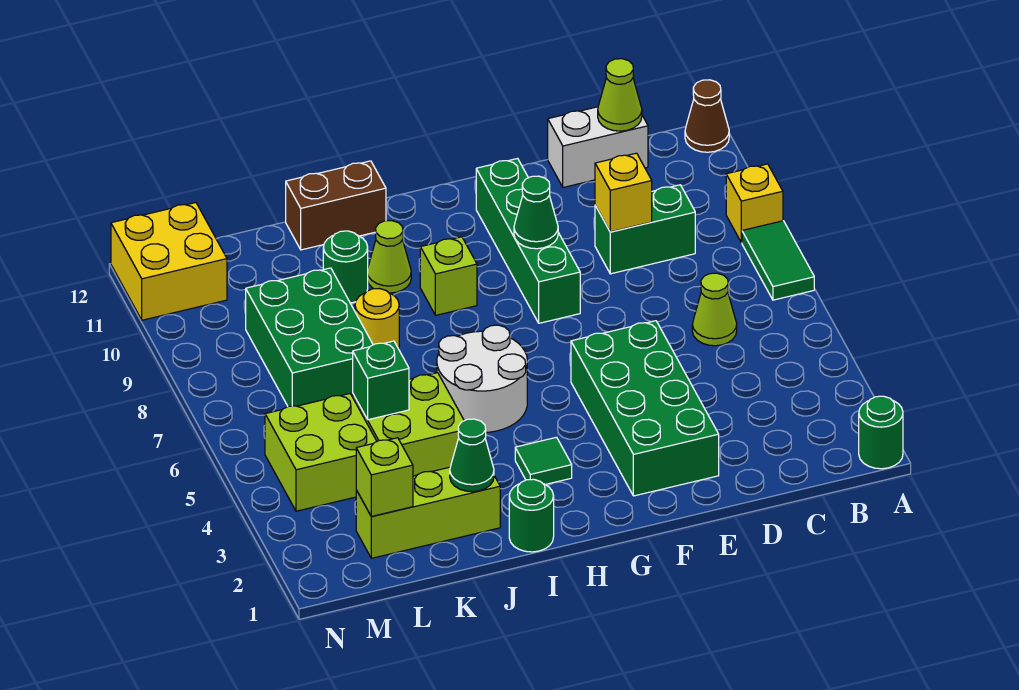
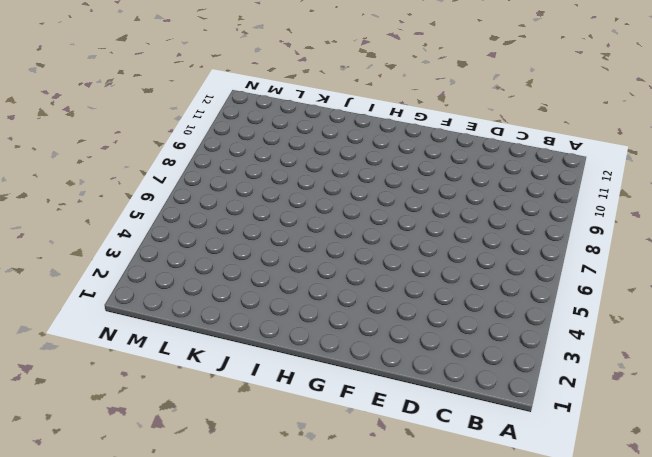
none -> green round brick A1 level 1
none -> green tile A7:A8 level 1
none -> yellow brick A9 level 1

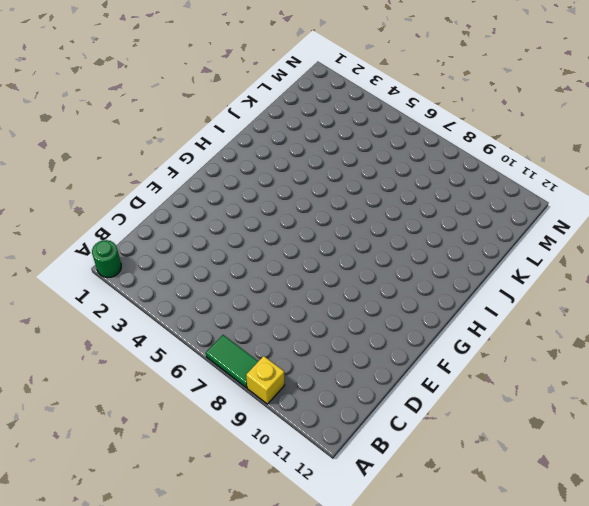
none -> brown cone A12 level 1
none -> lime cone C6 level 1
none -> green brick C9:D9 level 1

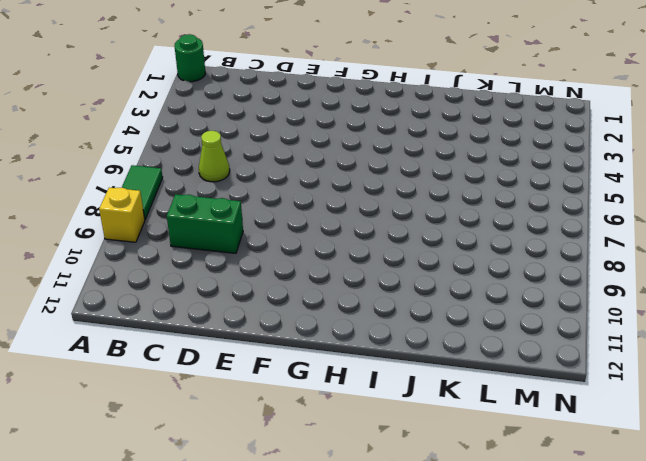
none -> brown cone A12 level 1
none -> white brick C12:D12 level 1
none -> green brick E2:F5 level 1

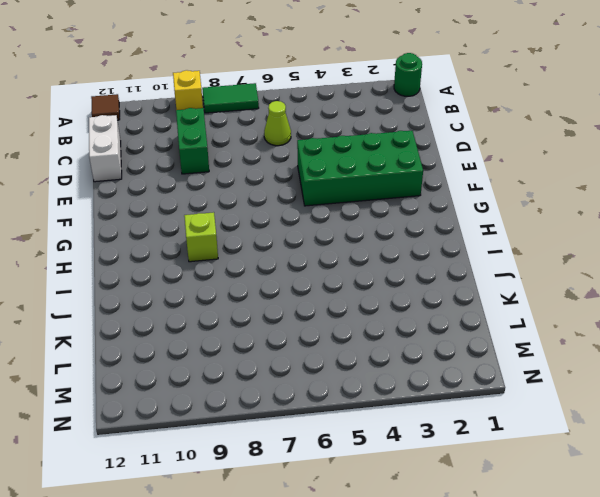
brown tile A12 level 1 -> brown cone A12 level 1
none -> green brick F8:F11 level 1
none -> green tile H3 level 1
none -> white round brick H5:I6 level 1

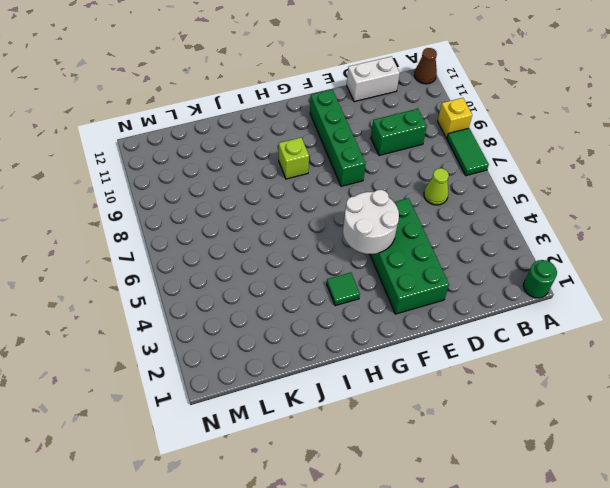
white round brick F4:G5 level 2 -> white round brick H5:I6 level 1
none -> green round brick I1 level 1
none -> lime cone I10 level 1
none -> brown brick I12:J12 level 1

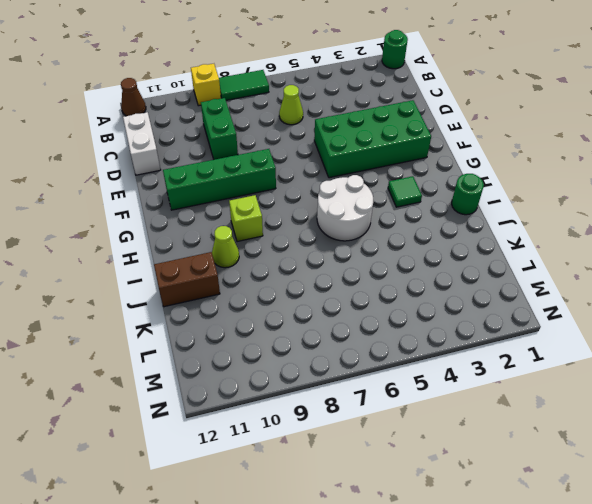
brown brick J11:J12 level 1 -> brown brick I12:J12 level 1
none -> lime brick J2:L2 level 1
none -> lime brick J4:K5 level 1
none -> yellow round brick J8 level 1

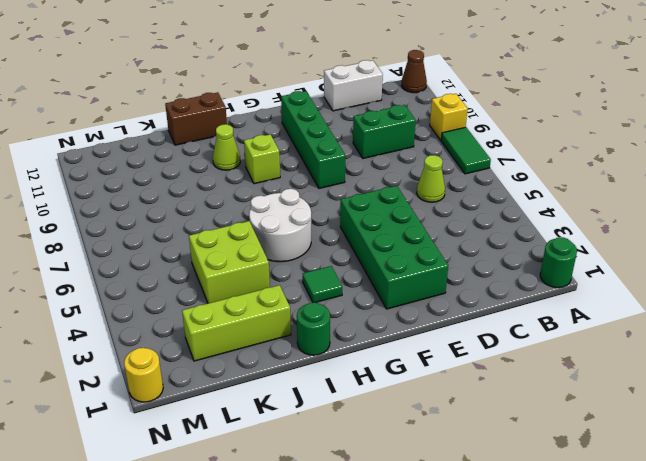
yellow round brick N1 level 1 -> yellow round brick J8 level 1
none -> green round brick J10 level 1
none -> green brick K7:L9 level 1
none -> lime brick L4:M5 level 1

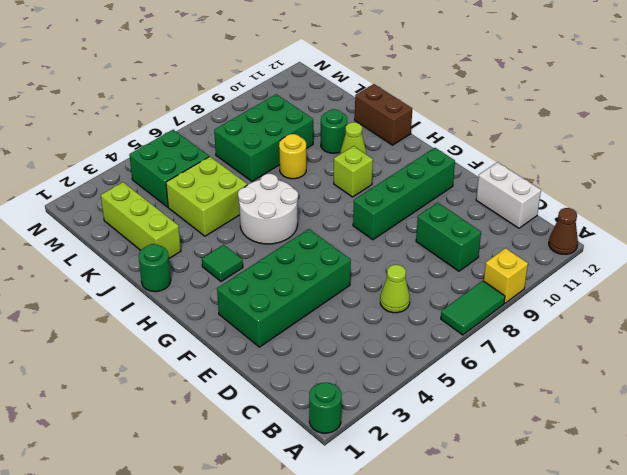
green brick L4:M5 level 1 -> lime brick L4:M5 level 1
none -> yellow brick M11:N12 level 1
none -> lime cone C12 level 2
none -> yellow brick D9 level 2

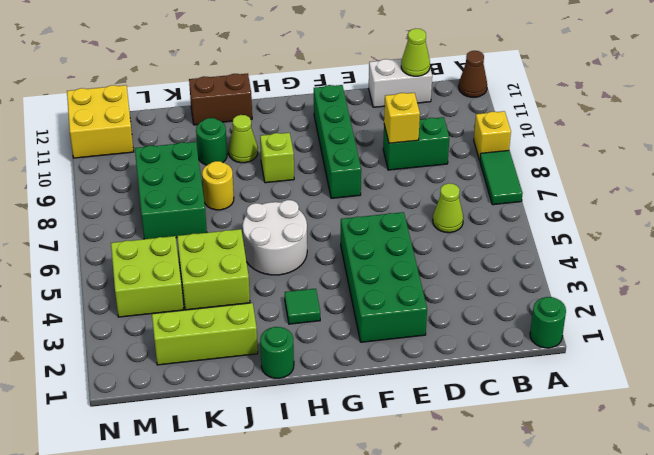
none -> green cone F9 level 2
none -> green cone J2 level 2
none -> green brick K5 level 2

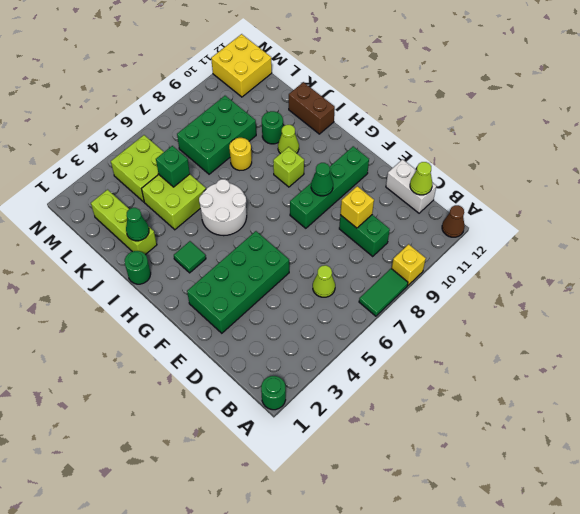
none -> lime brick L2 level 2

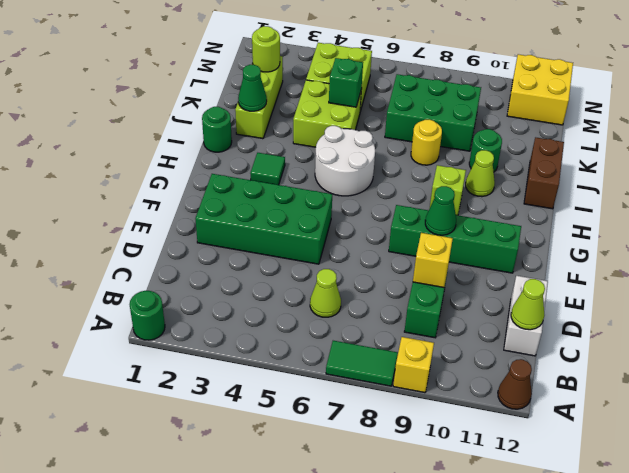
lime round brick L2 level 2 -> lime brick L2 level 2

